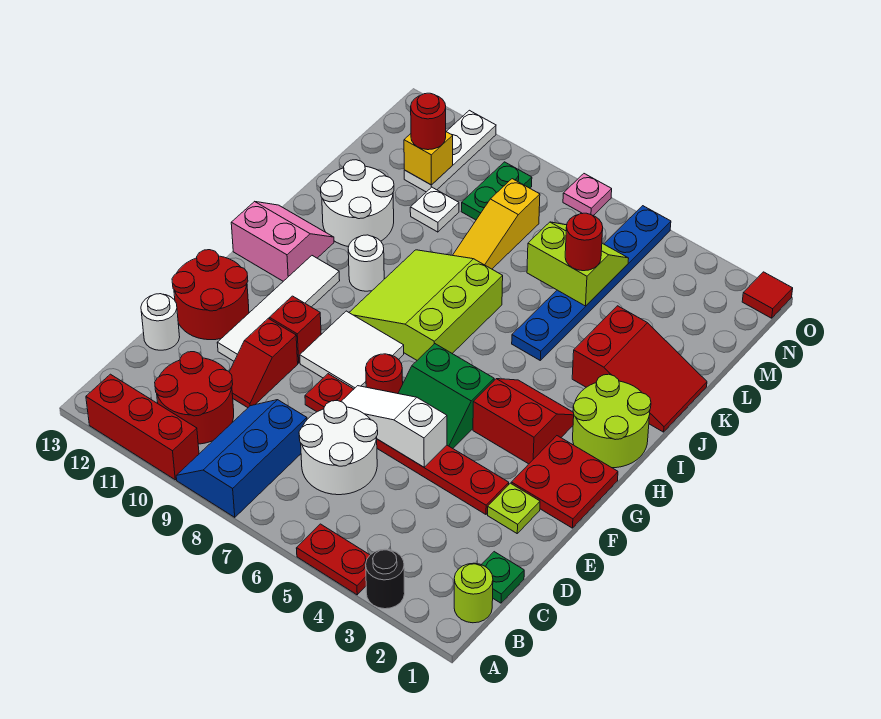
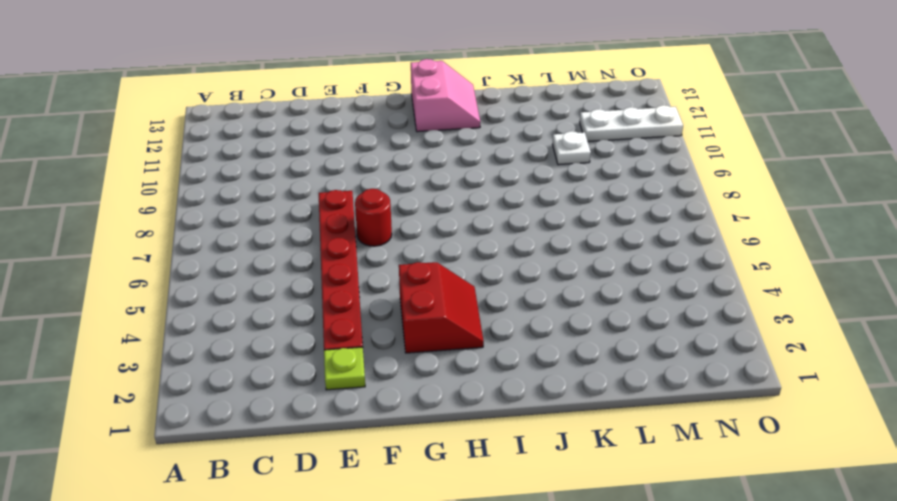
none -> black round brick A3 level 1
none -> red plate A4:A5 level 1
none -> blue slope A8:C9 level 1 top 8
none -> red brick A10:A12 level 1

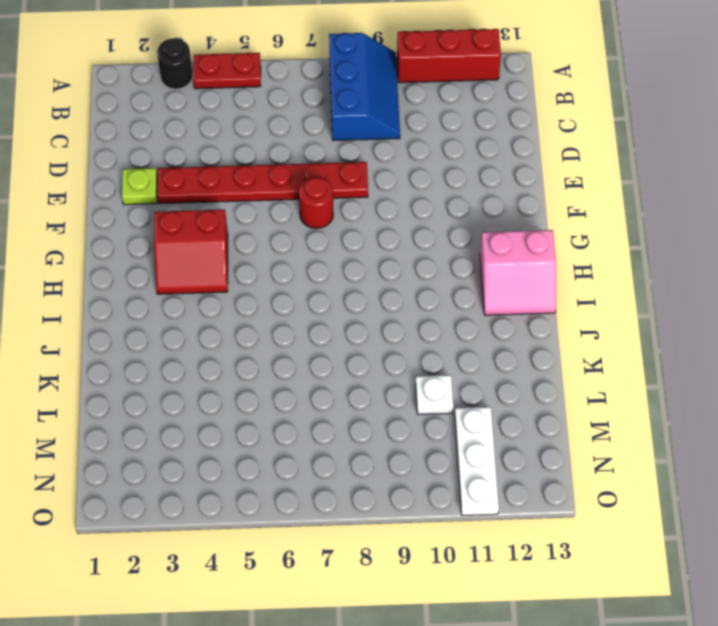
none -> lime round brick B1 level 1
none -> red round brick B10:C11 level 1
none -> green plate C1 level 1
none -> white round brick C6:D7 level 1

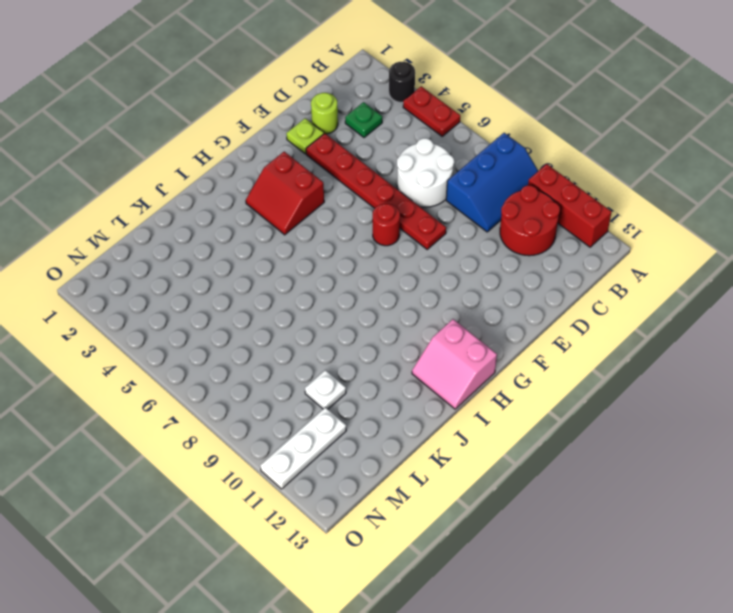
green plate C3 level 1 -> green plate C1 level 1
lime round brick D2 level 1 -> lime round brick B1 level 1
none -> red slope D10:E10 level 1 top E
none -> white round brick D13 level 1
none -> white tile E11:H11 level 1
none -> red round brick E12:F13 level 1

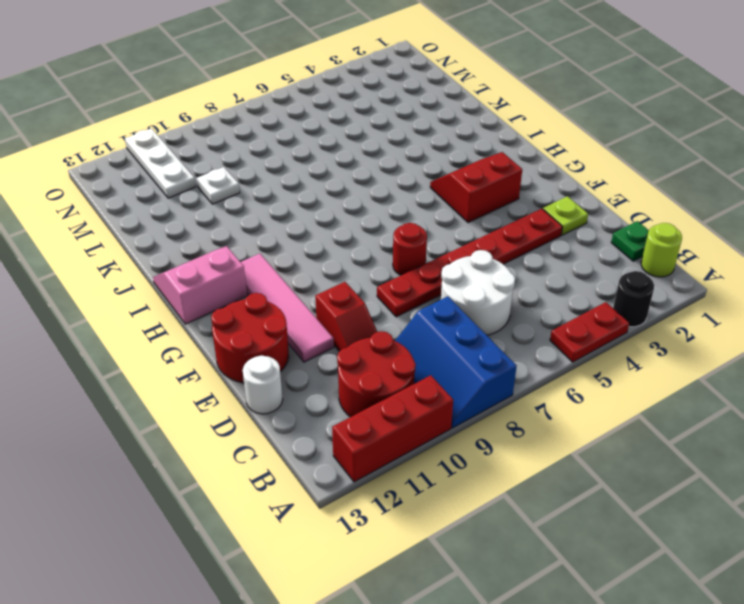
pink tile E11:H11 level 1 -> white tile E11:H11 level 1
none -> red plate F1:G2 level 1
none -> green slope F5:G6 level 1 top G
none -> white tile F8:G9 level 1
none -> red brick F10 level 1

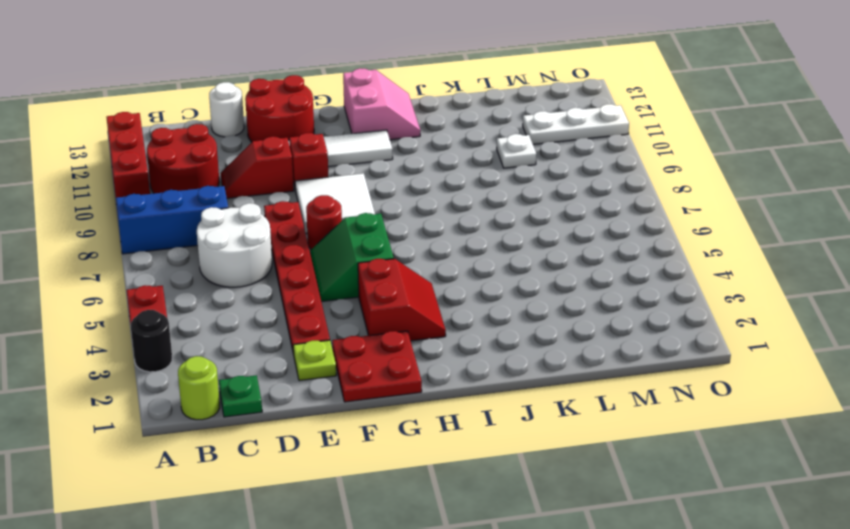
none -> lime round brick H1:I2 level 1
none -> lime slope H7:J9 level 1 top 7
none -> white round brick I10 level 1
none -> red slope J1:K3 level 1 top 3

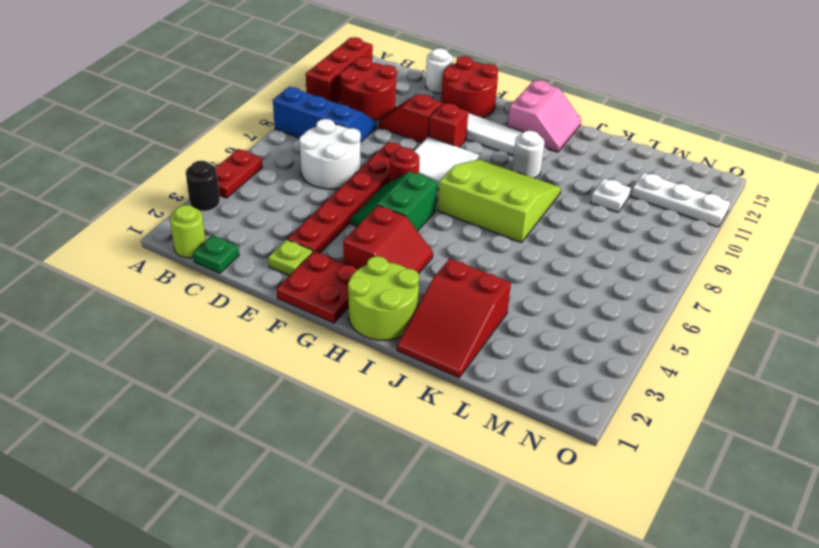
none -> blue plate J5:O5 level 1
none -> white round brick J11:K12 level 1
none -> yellow slope K8:M8 level 1 top M
none -> green plate M9:N9 level 1

